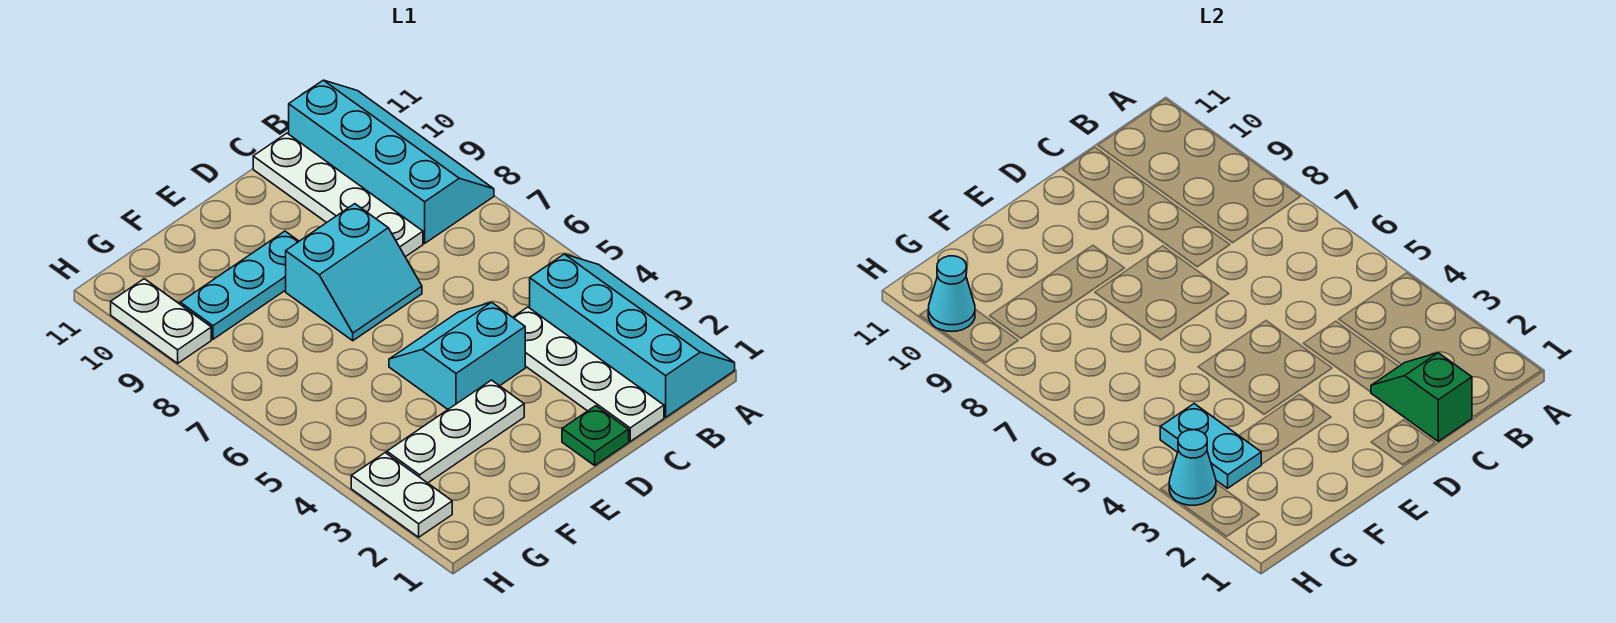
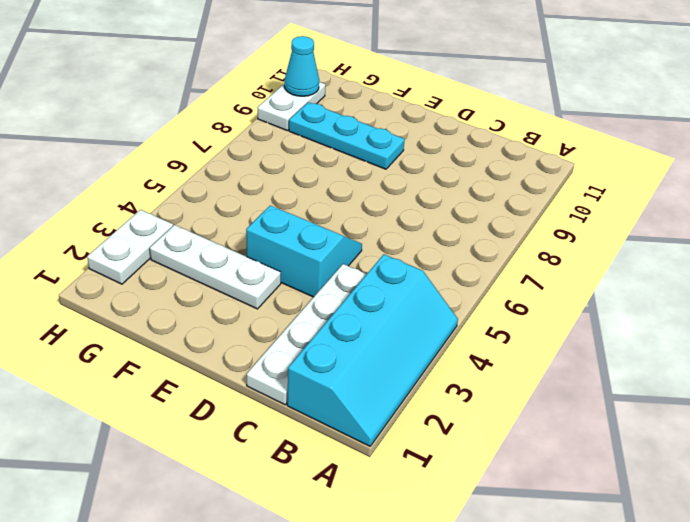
none -> cyan slope A8:B11 level 1 top B
none -> white plate C8:C11 level 1
none -> green plate D1 level 1

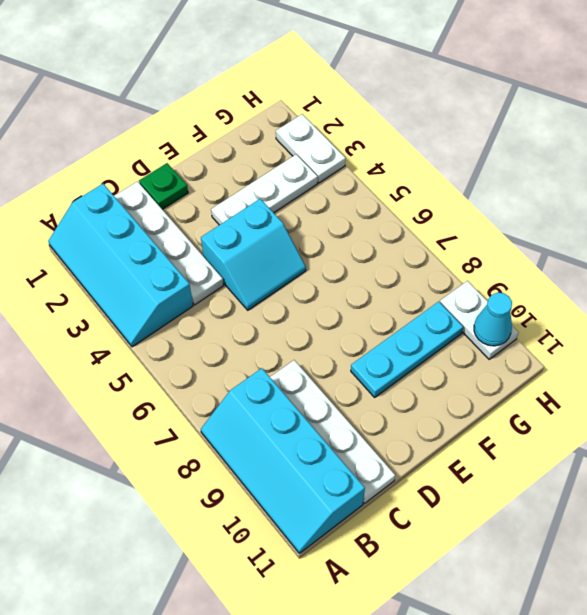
none -> cyan slope D7:E8 level 1 top 8
none -> green slope C1:C2 level 2 top 1
none -> cyan plate G3:G4 level 2

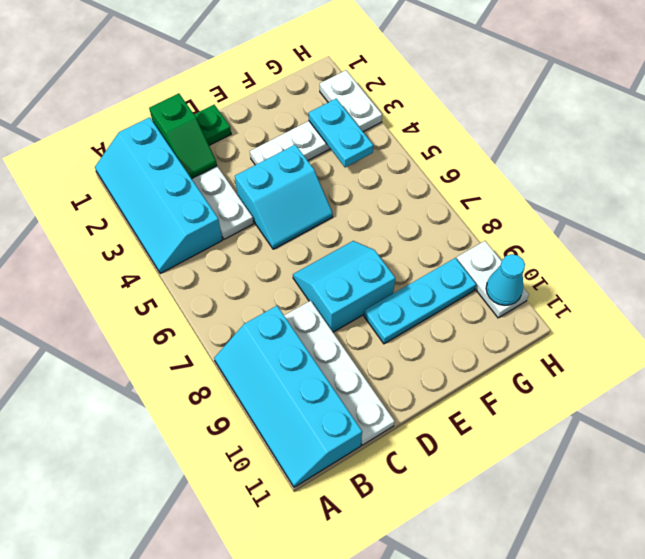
none -> cyan cone H3 level 2

